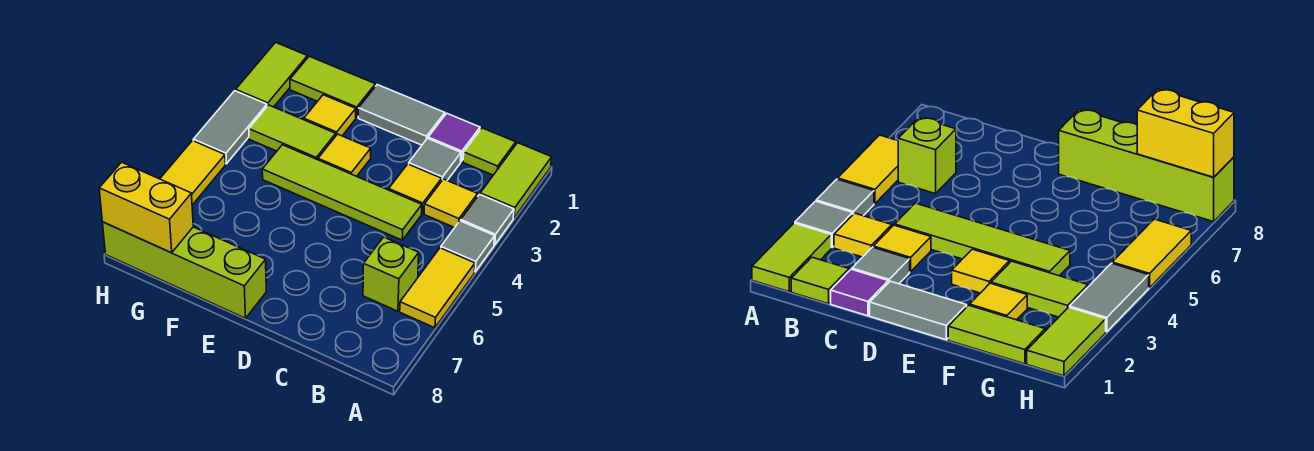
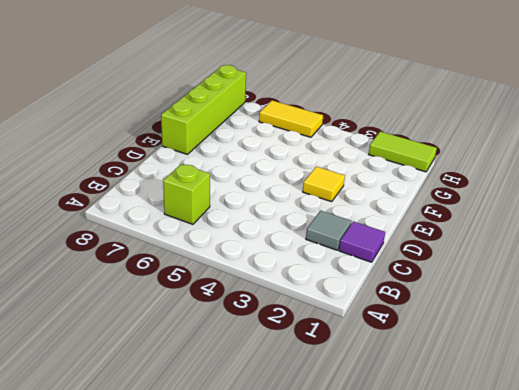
none -> lime tile A1:A2 level 1
none -> grey tile A3 level 1
none -> grey tile A4 level 1

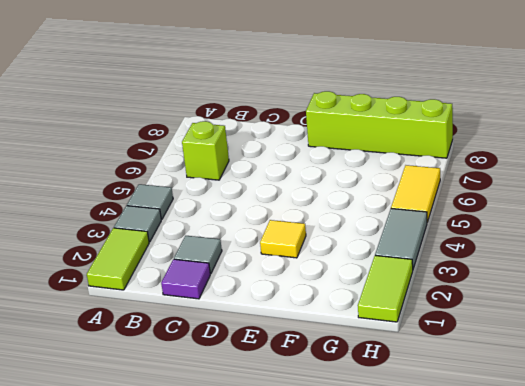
none -> yellow tile A5:A6 level 1
none -> lime tile B1 level 1
none -> yellow tile B3 level 1

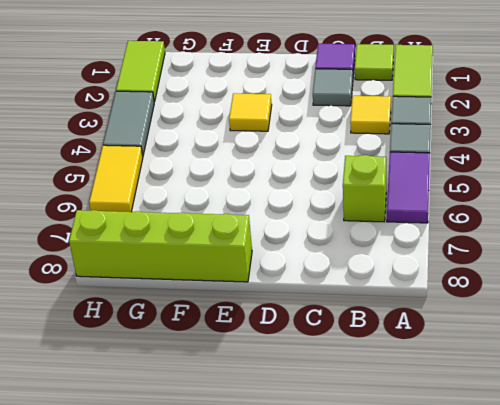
purple tile A5:A6 level 1 -> yellow tile A5:A6 level 1
none -> yellow tile C3 level 1
none -> lime tile C4:F4 level 1
none -> grey tile D1:E1 level 1

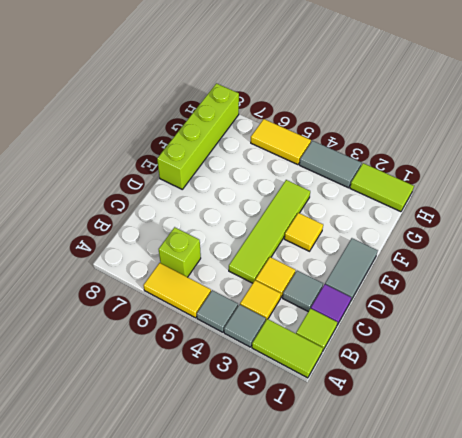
none -> lime tile F1:G1 level 1
none -> yellow tile F2 level 1
none -> lime tile F3:G3 level 1

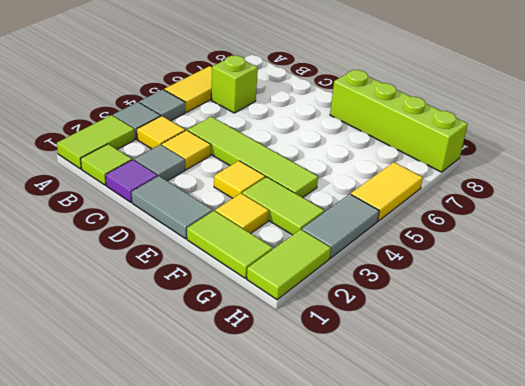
none -> yellow brick G8:H8 level 2

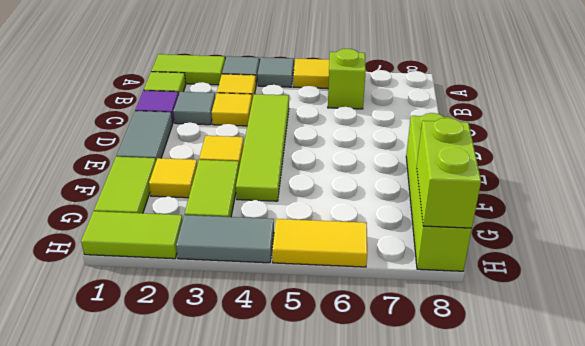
lime brick G8:H8 level 2 -> yellow brick G8:H8 level 2

